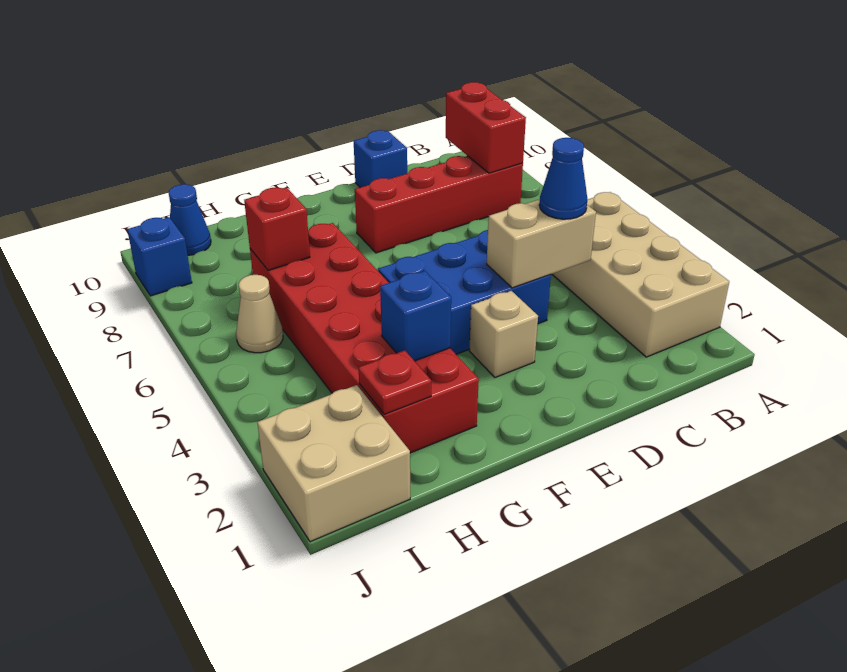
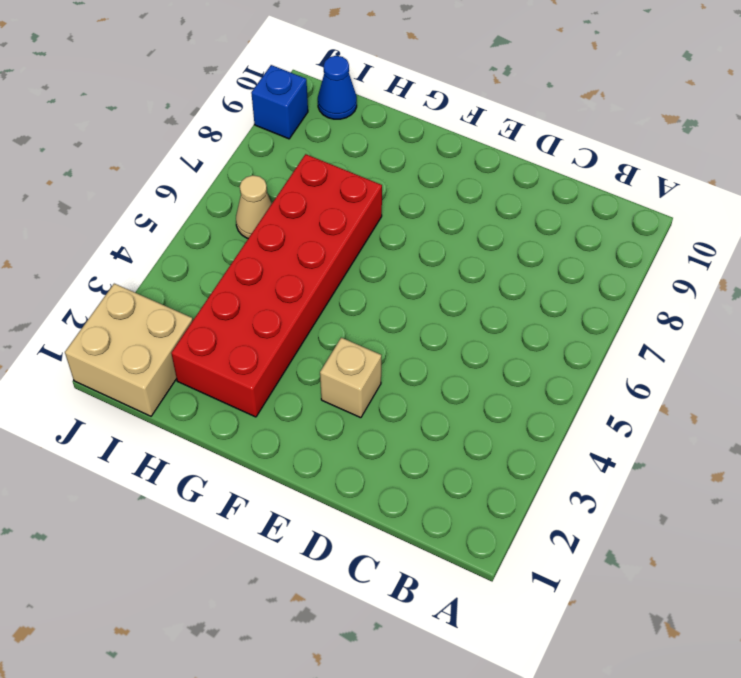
none -> tan brick A2:B5 level 1
none -> red brick B8:E8 level 1
none -> blue brick D4:F5 level 1

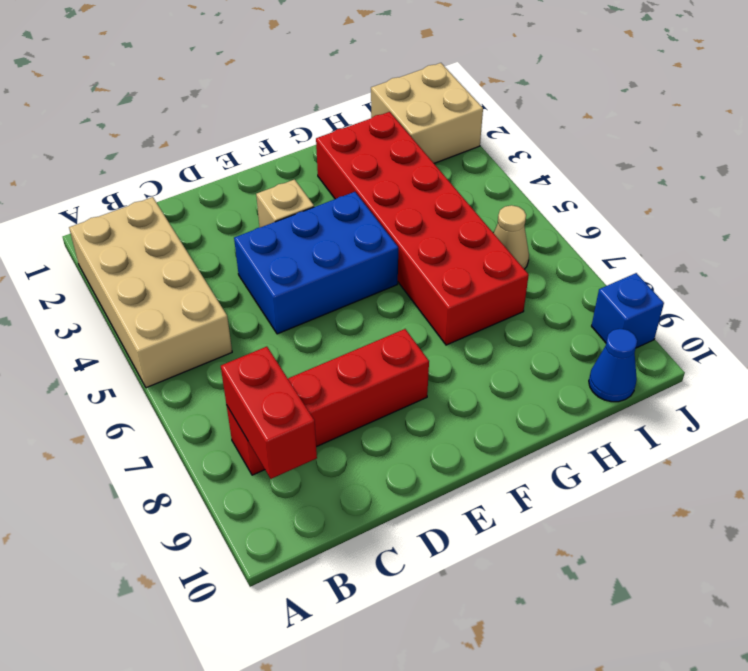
none -> blue brick D10 level 1
none -> tan brick C4:D4 level 2
none -> blue brick G3 level 2

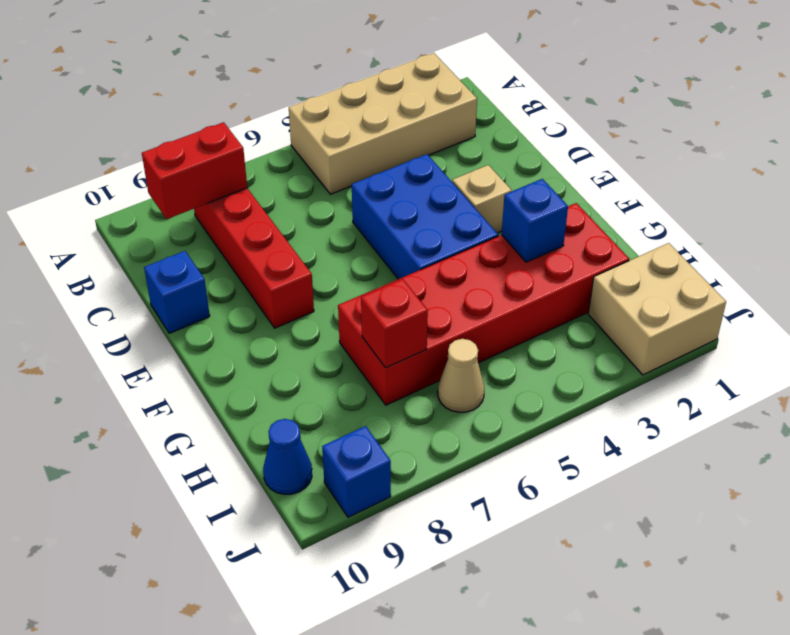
none -> tan brick C4:D4 level 2
none -> red plate H2 level 2
none -> blue cone C4 level 3

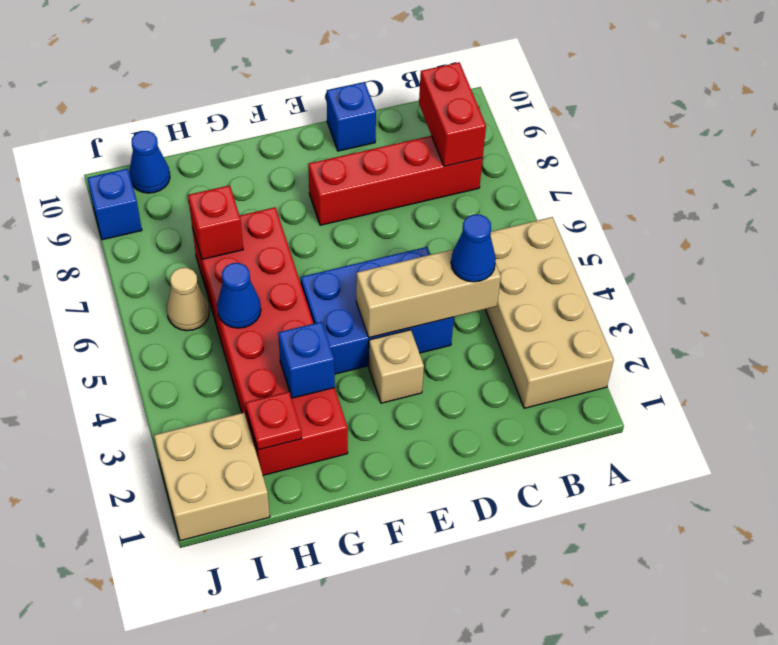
tan brick C4:E4 level 2 -> tan brick C4:D4 level 2
blue cone H5 level 2 -> none

